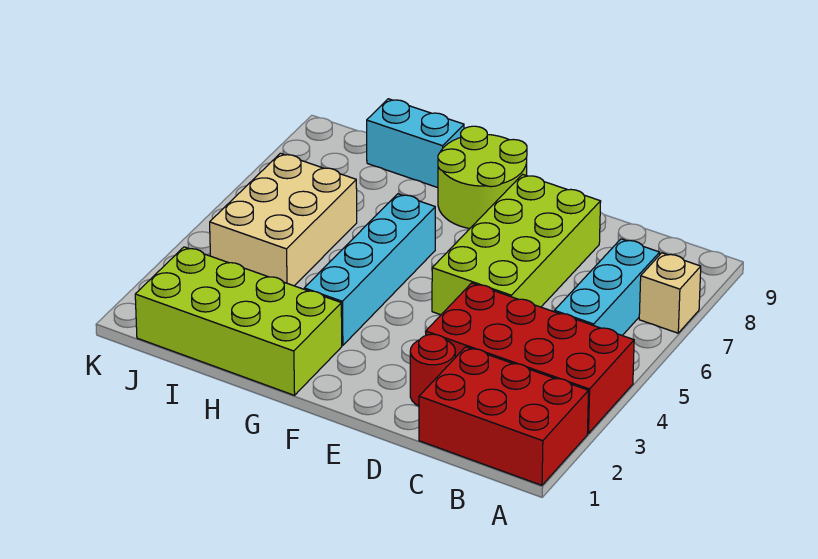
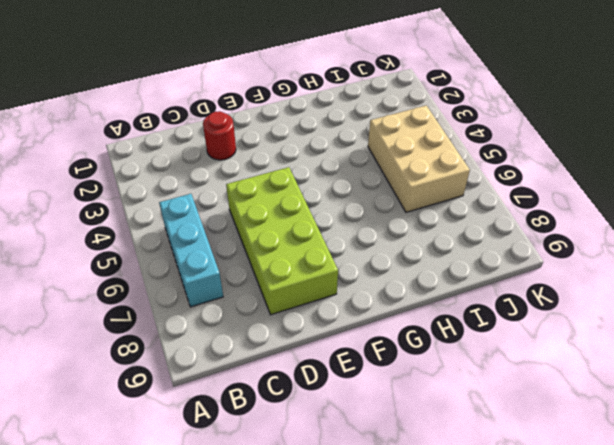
none -> red brick A1:C2 level 1
none -> red brick A3:D4 level 1

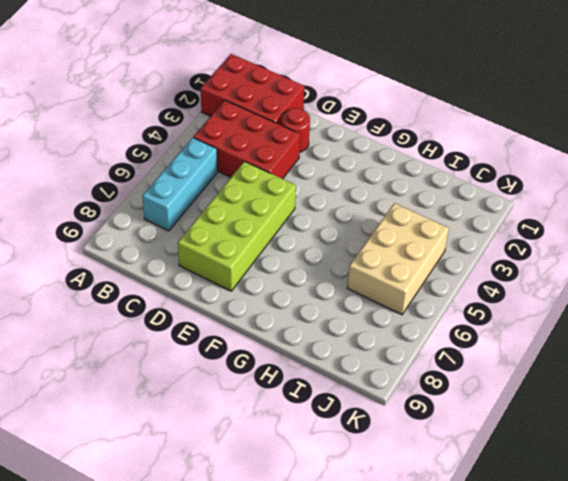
red brick B3:D4 level 1 -> red brick A3:D4 level 1
none -> tan brick A7 level 1
none -> lime round brick F8:G9 level 1

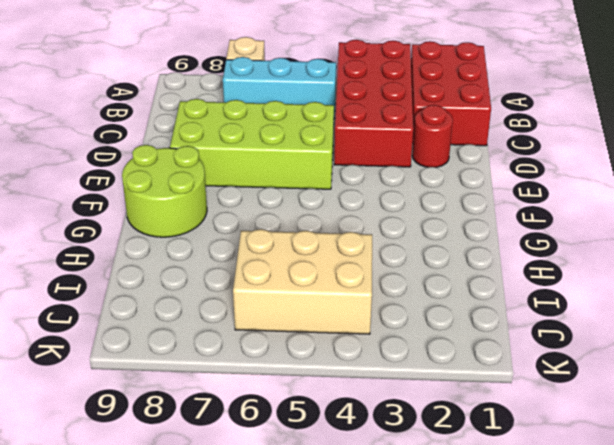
none -> lime brick G1:J2 level 1
none -> cyan brick G3:G6 level 1

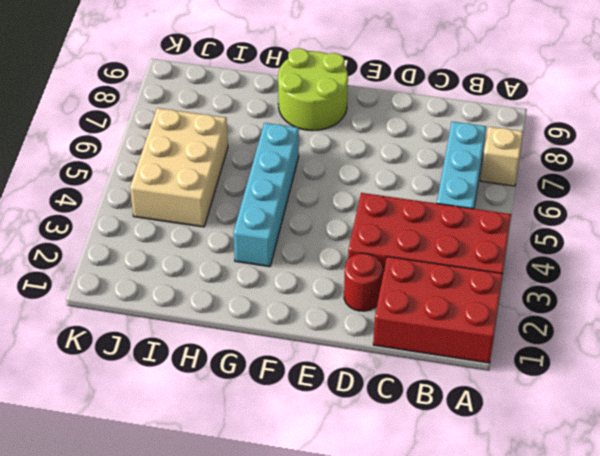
none -> lime brick D5:E8 level 1
none -> lime brick G1:J2 level 1

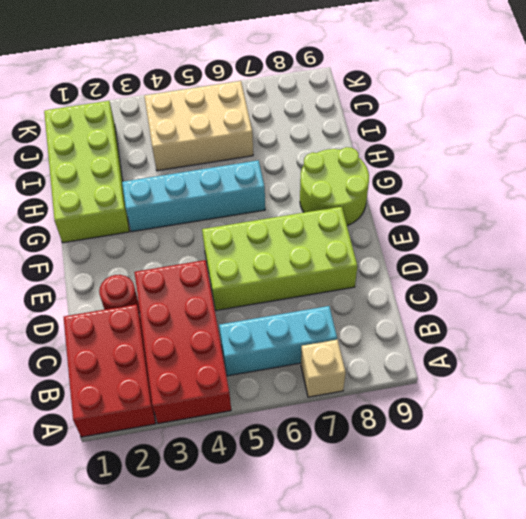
none -> cyan brick H9:I9 level 1

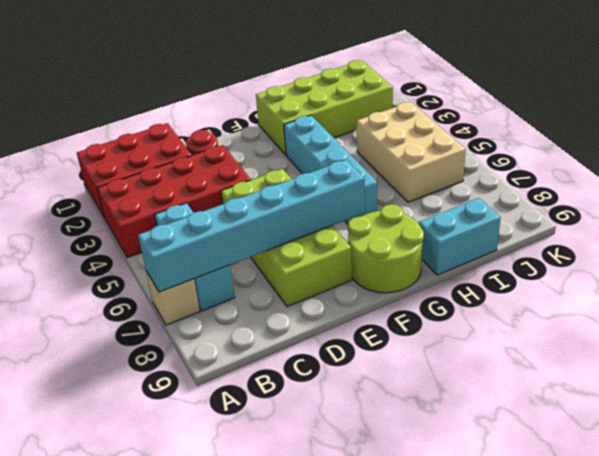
cyan brick A7:F7 level 2 -> none

